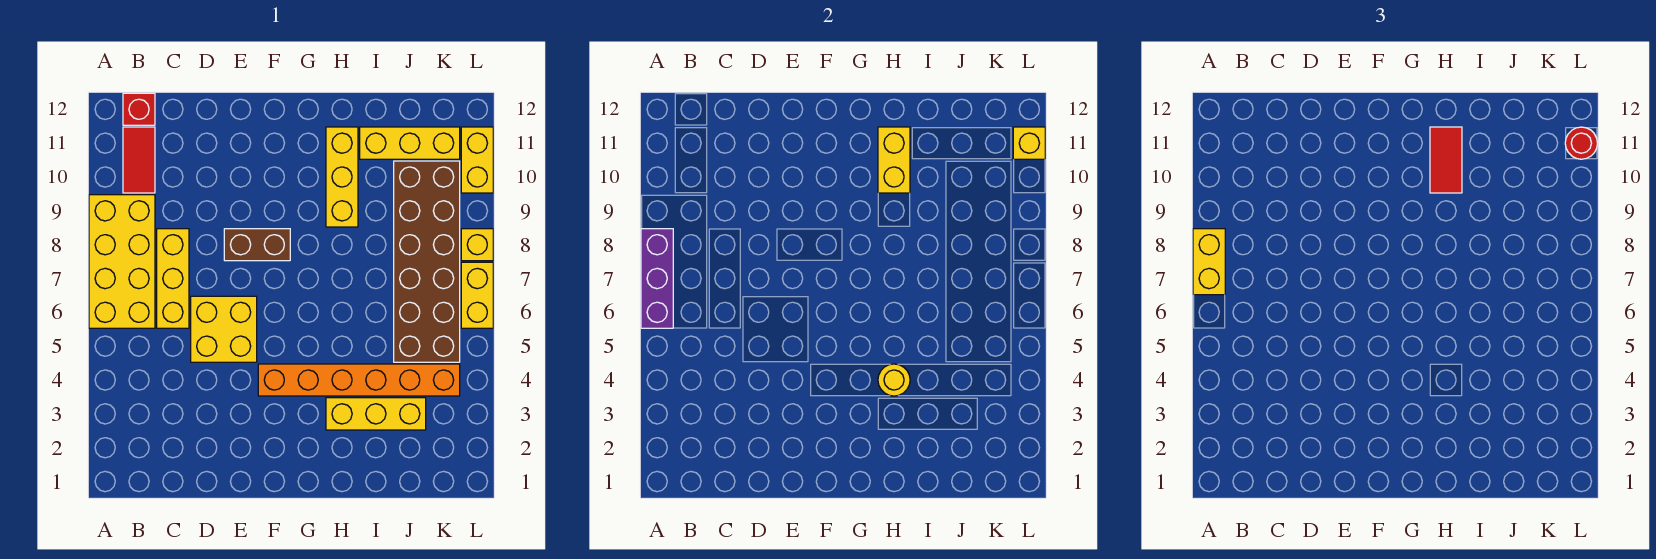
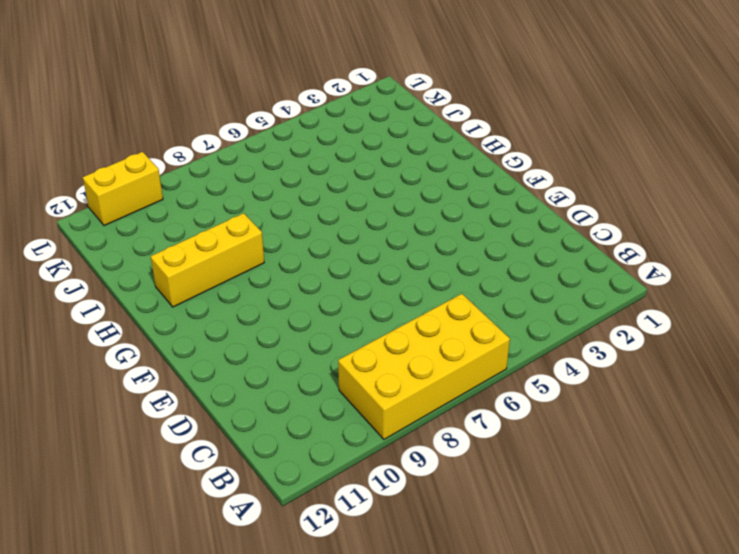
none -> red tile B10:B11 level 1
none -> red brick B12 level 1
none -> yellow brick C6:C8 level 1

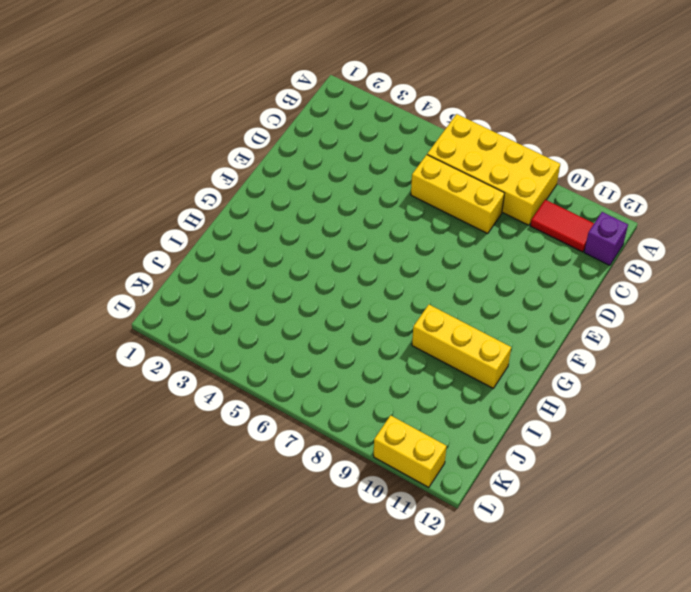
purple brick B12 level 1 -> red brick B12 level 1
none -> yellow brick D5:E6 level 1
none -> brown brick E8:F8 level 1
none -> orange brick F4:K4 level 1

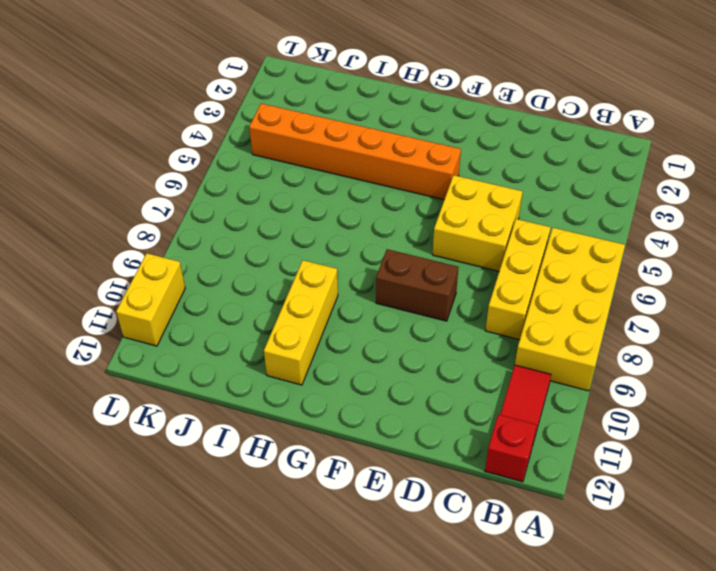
none -> yellow brick H3:J3 level 1
none -> yellow brick I11:K11 level 1
none -> brown brick J5:K10 level 1

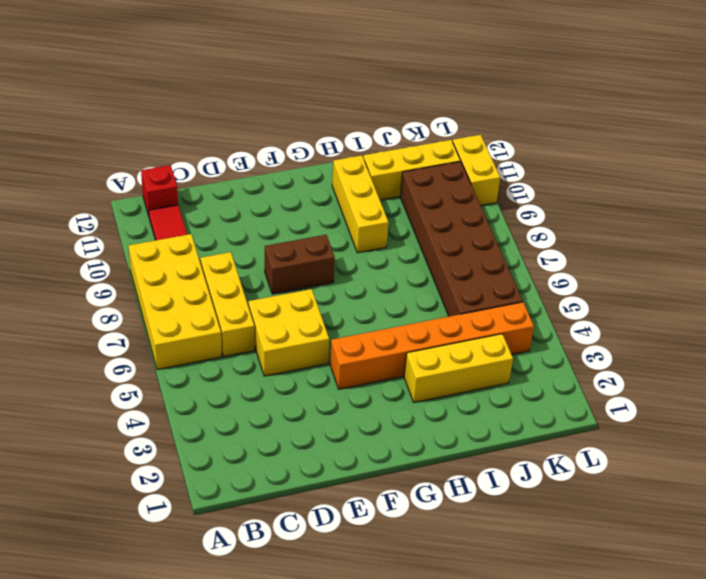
none -> yellow brick L6:L7 level 1
none -> yellow brick L8 level 1
none -> purple brick A6:A8 level 2

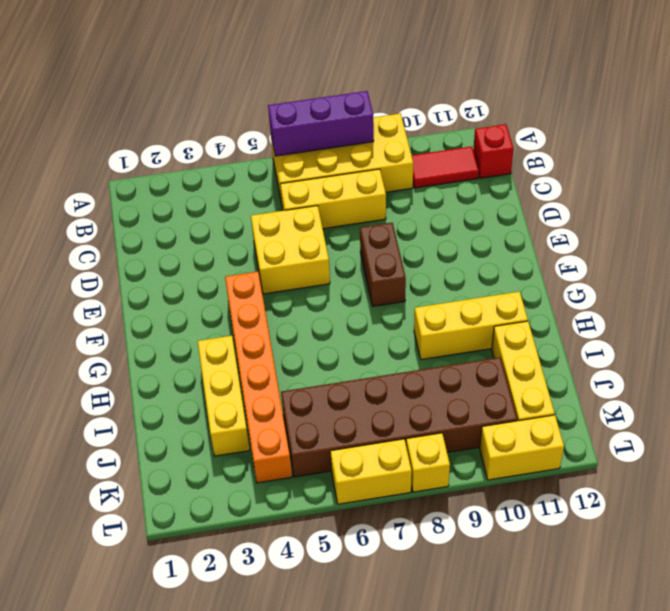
none -> yellow round brick H4 level 2
none -> yellow brick H10:H11 level 2
none -> yellow brick L11 level 2

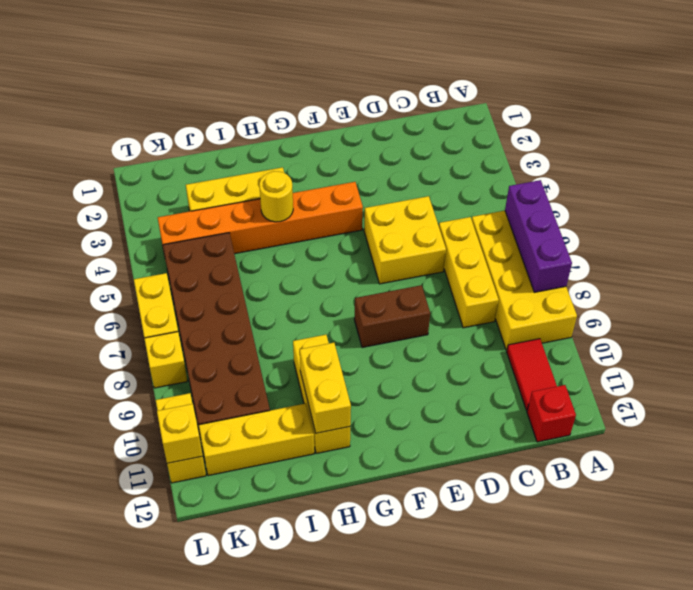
none -> yellow brick A7:A8 level 3
none -> red tile H10:H11 level 3
none -> red round brick L11 level 3

